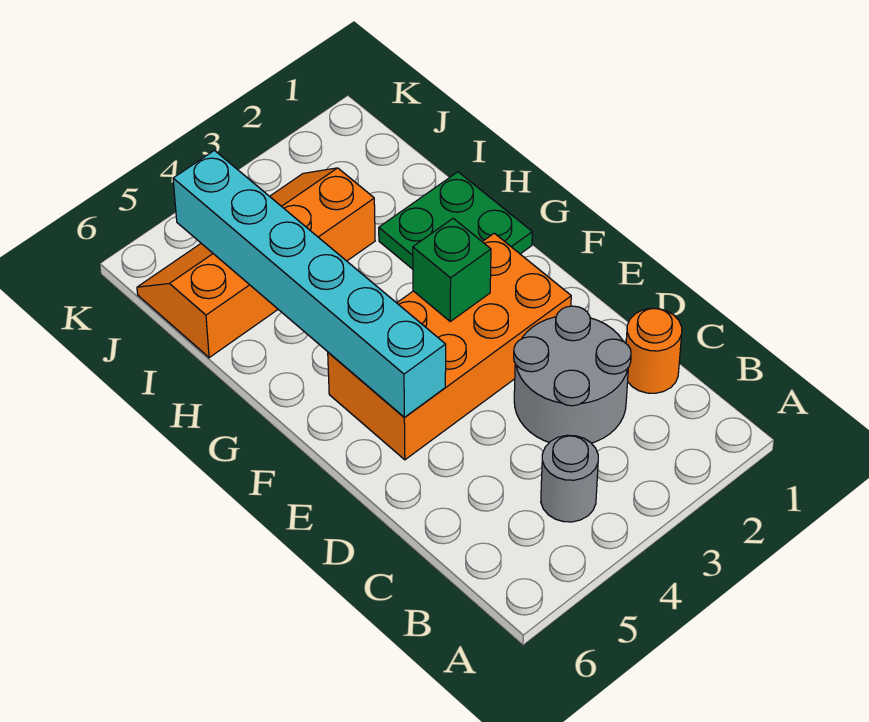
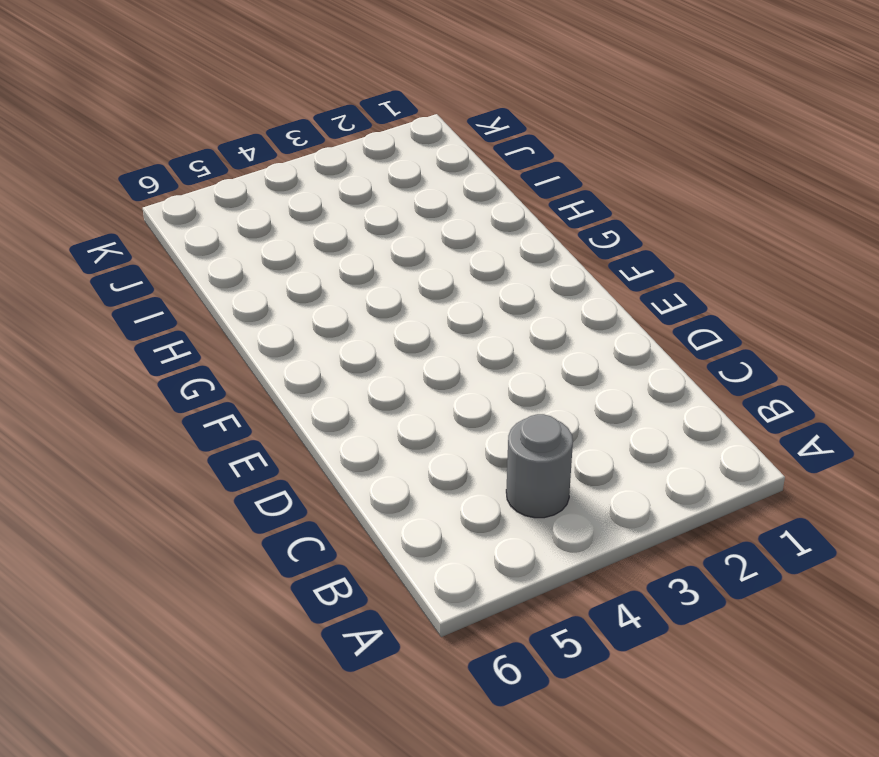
none -> orange round brick C1 level 1
none -> grey round brick C2:D3 level 1

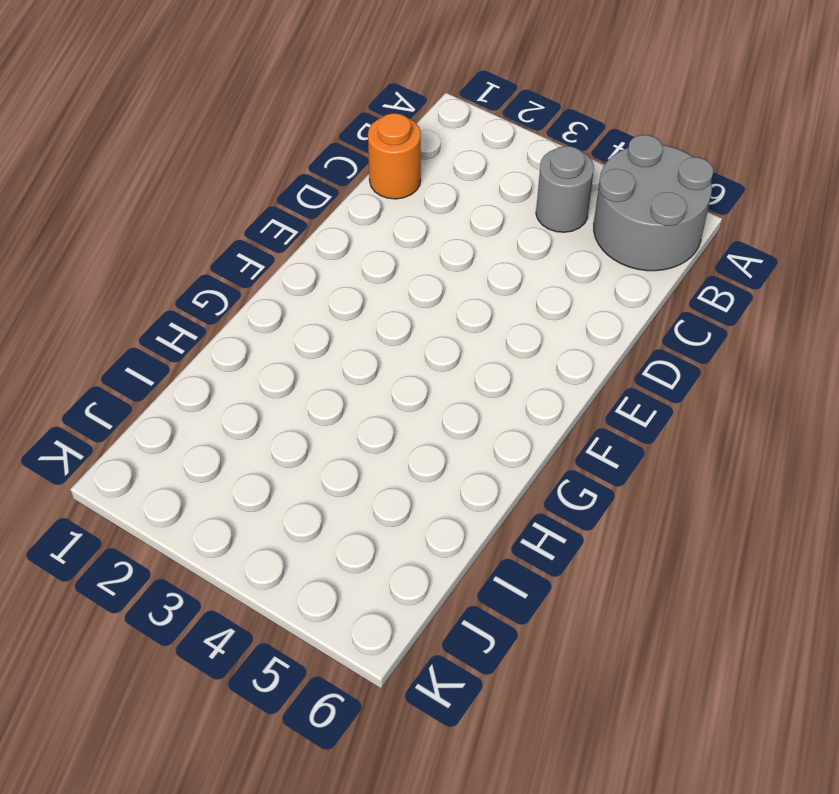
grey round brick A5:B6 level 1 -> grey round brick C2:D3 level 1
none -> orange brick E2:F5 level 1
none -> green plate G1:H2 level 1

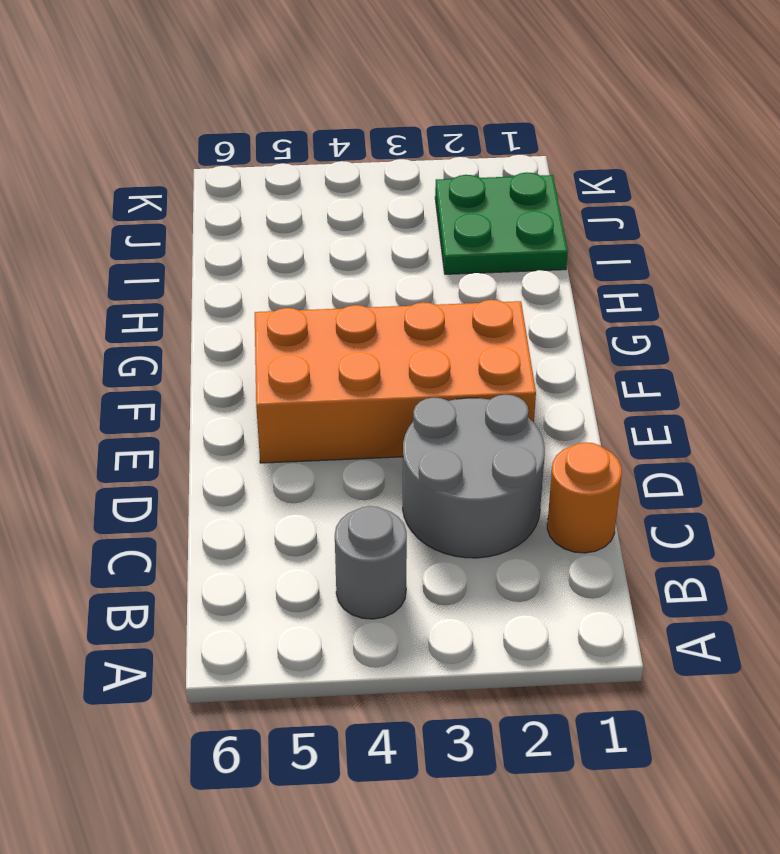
green plate I1:J2 level 1 -> green plate G1:H2 level 1
none -> orange slope I3:J6 level 1 top I
none -> cyan brick E5:J5 level 2

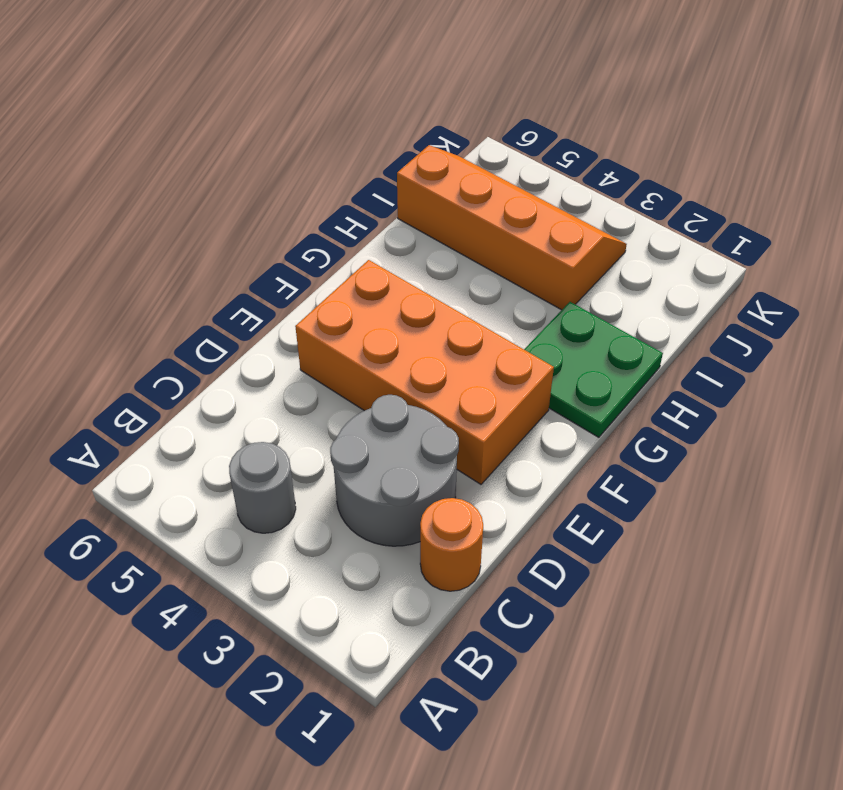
none -> cyan brick E5:J5 level 2
none -> green brick F3 level 2

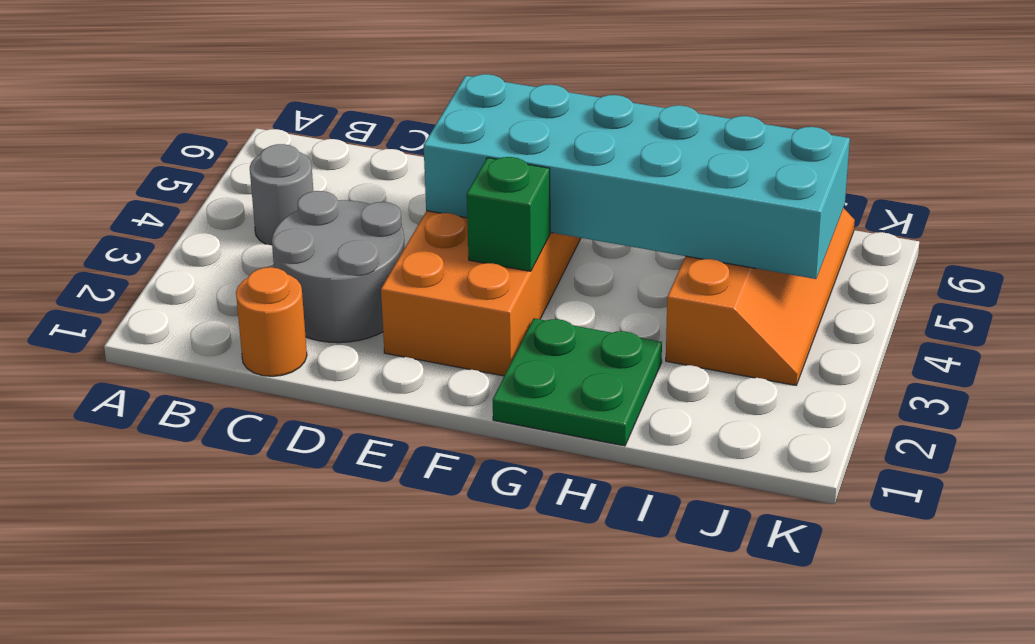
cyan brick E4:J5 level 2 -> cyan brick E5:J5 level 2

